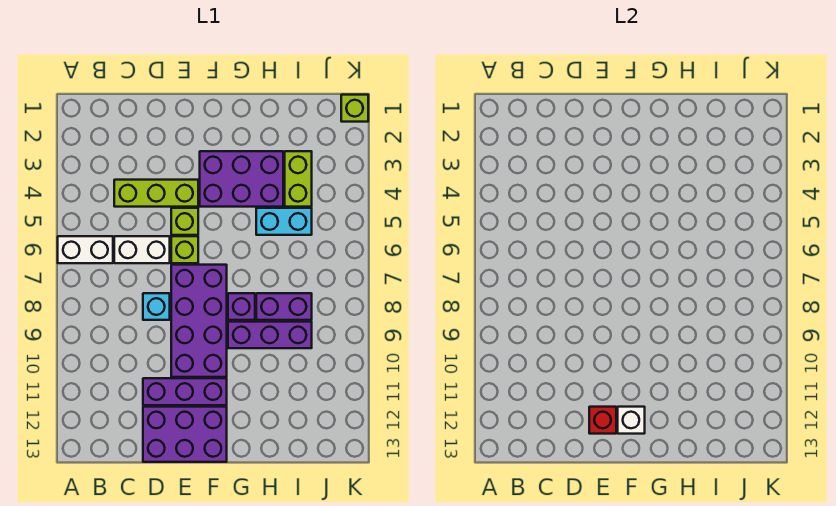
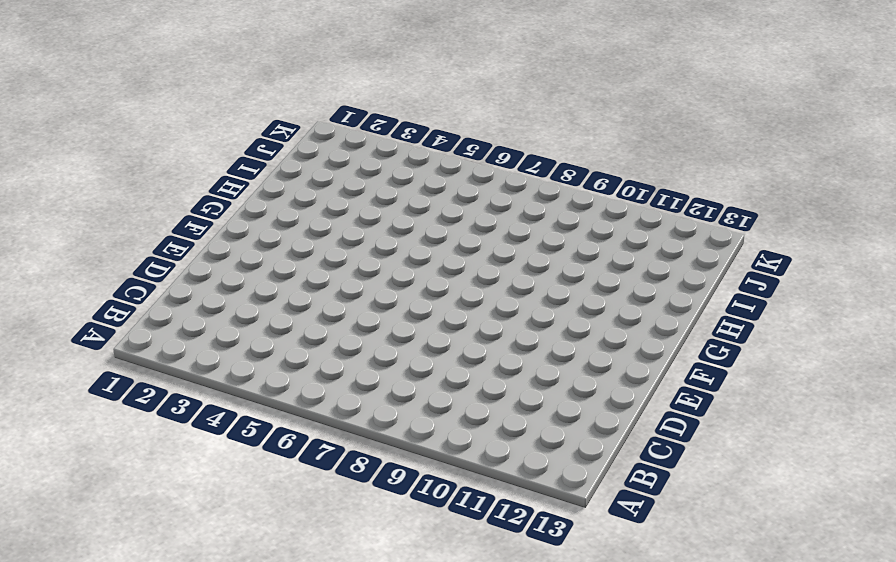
none -> white brick A6:B6 level 1
none -> lime brick C4:E4 level 1
none -> white brick C6:D6 level 1

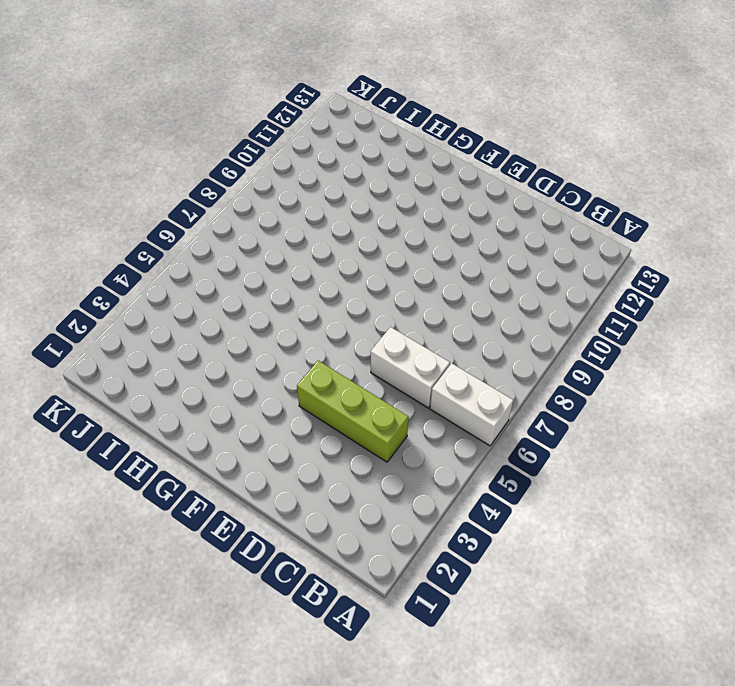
none -> cyan brick D8 level 1
none -> purple brick D11:F11 level 1
none -> purple brick D12:F13 level 1

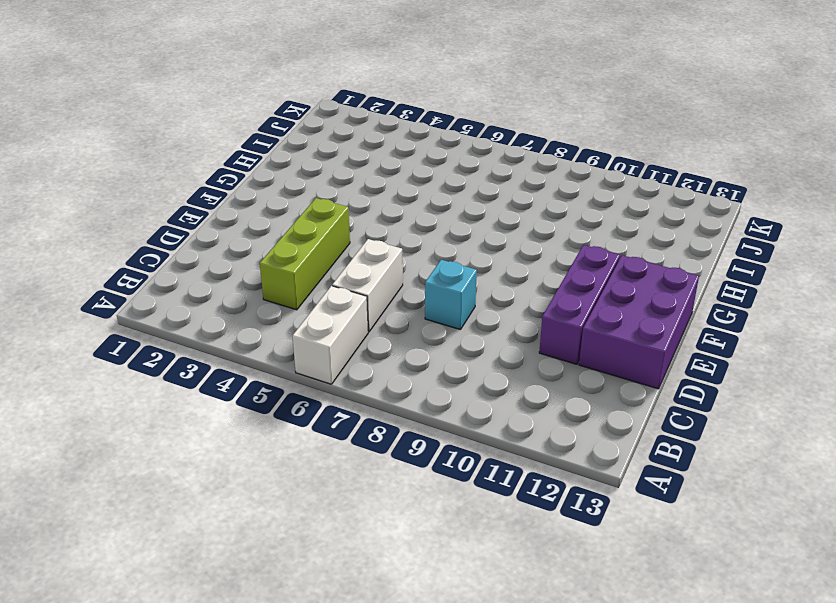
none -> lime brick E5 level 1
none -> lime brick E6 level 1
none -> purple brick E7:F10 level 1

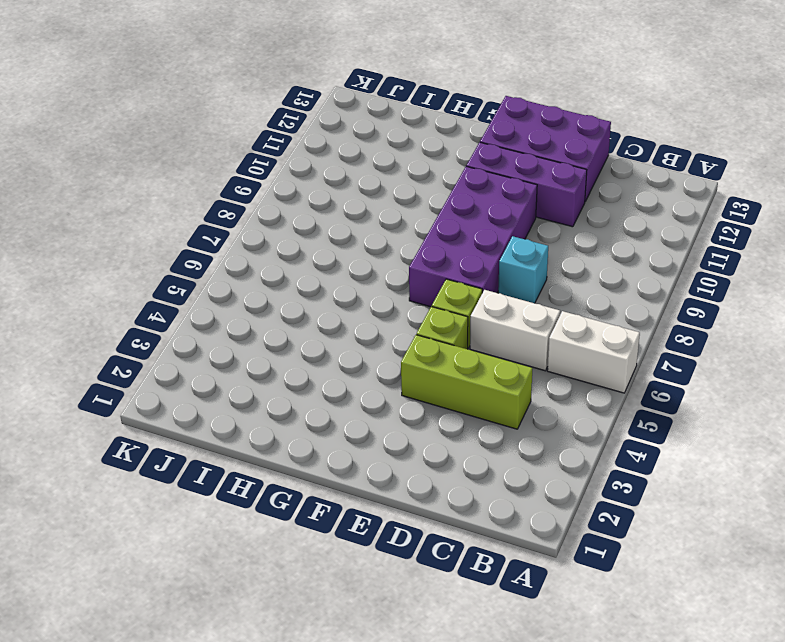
none -> purple brick F3:H4 level 1
none -> purple brick G8 level 1
none -> purple brick G9:I9 level 1

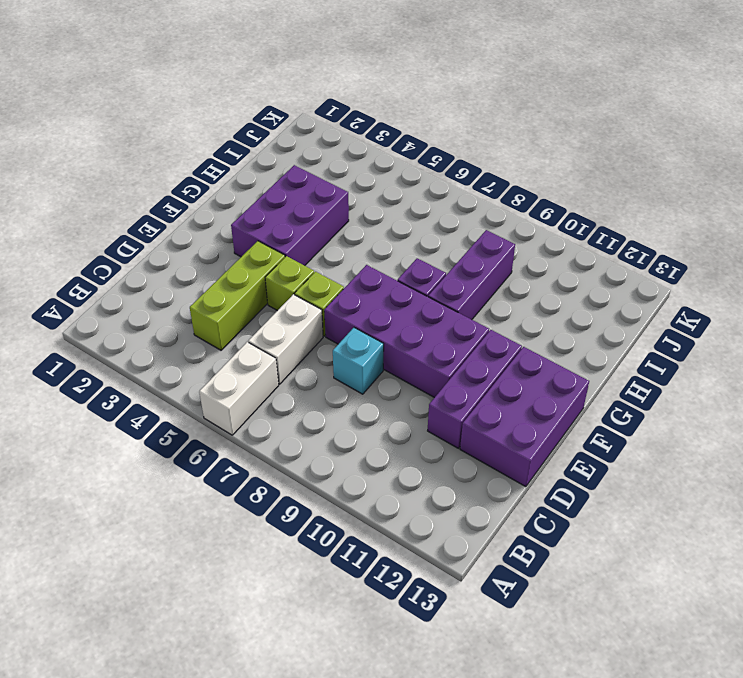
none -> cyan brick H5:I5 level 1
none -> purple brick H8:I8 level 1
none -> lime brick I3:I4 level 1

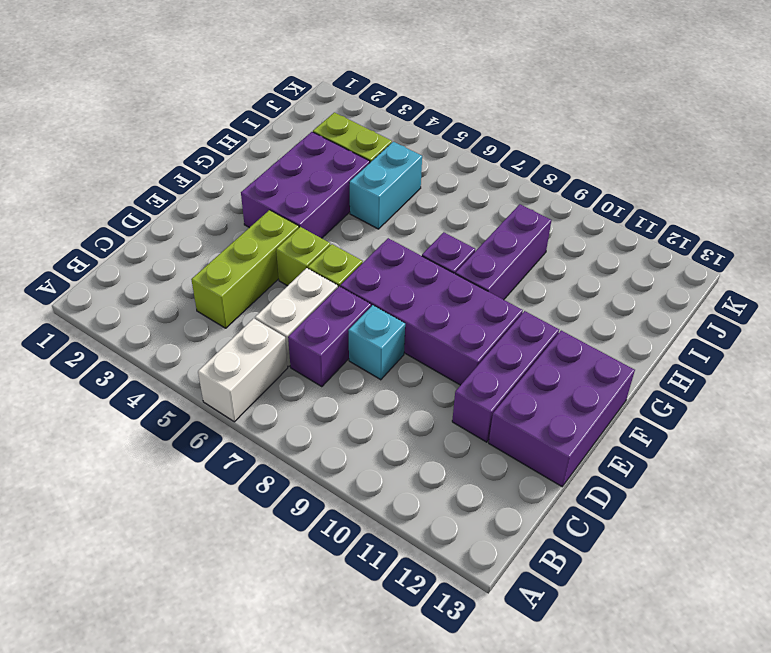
purple brick C7:D7 level 1 -> purple brick H8:I8 level 1
none -> lime brick K1 level 1
none -> red brick E12 level 2
none -> white brick F12 level 2

